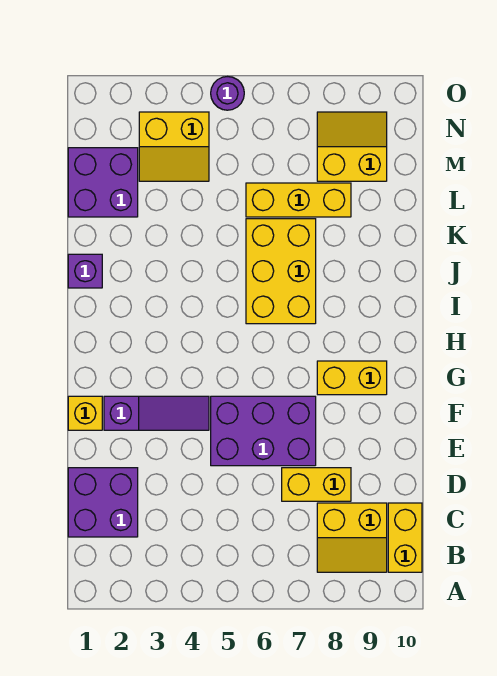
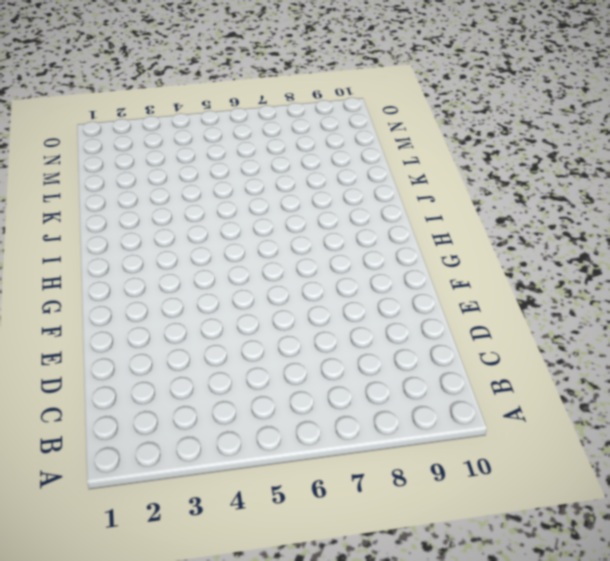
none -> yellow slope B8:C9 level 1 top C
none -> yellow brick B10:C10 level 1
none -> purple brick C1:D2 level 1

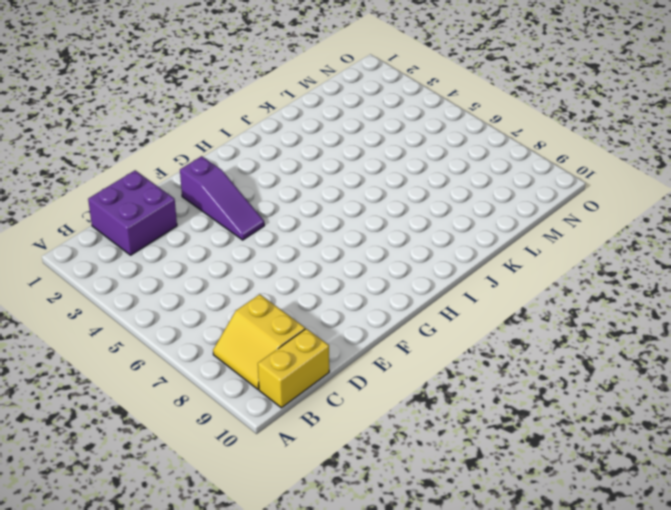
none -> yellow brick D7:D8 level 1
none -> purple brick E5:F7 level 1
none -> yellow brick F1 level 1

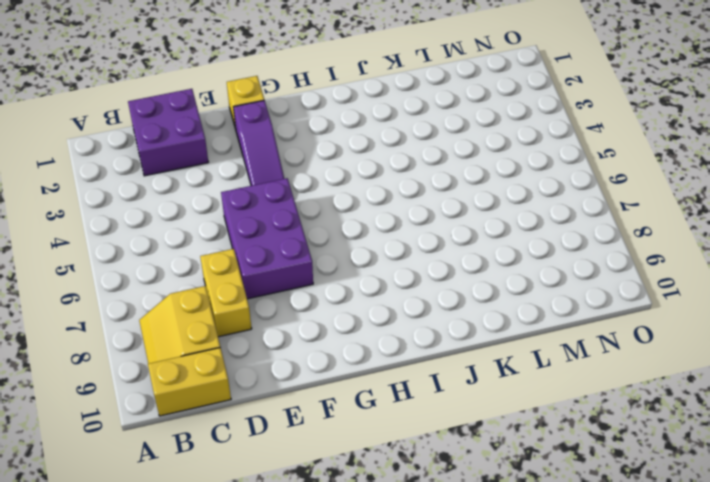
none -> yellow brick G8:G9 level 1
none -> yellow brick I6:K7 level 1
none -> purple brick J1 level 1

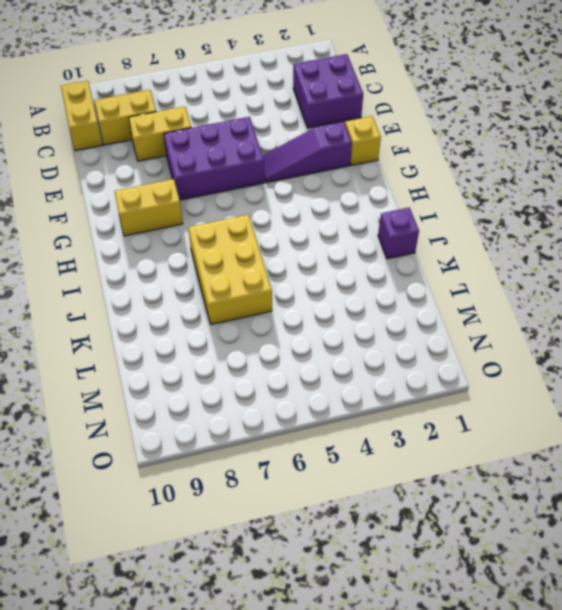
none -> purple brick L1:M2 level 1
none -> yellow brick L6:L8 level 1
none -> yellow slope M3:N4 level 1 top N

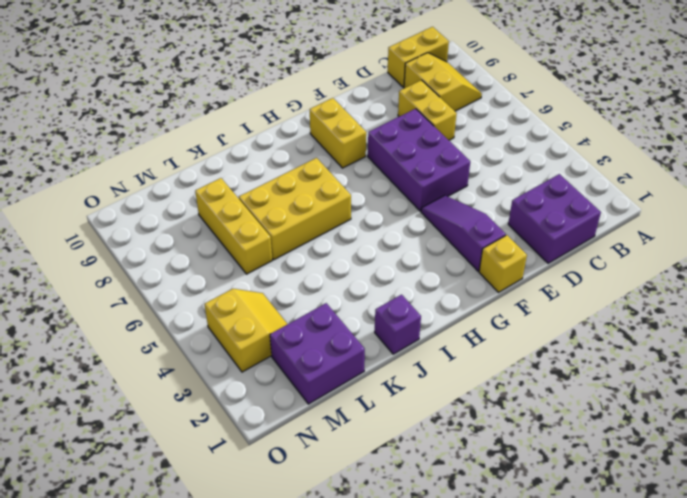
none -> yellow slope M8:N9 level 1 top M
none -> purple round brick O5 level 1

